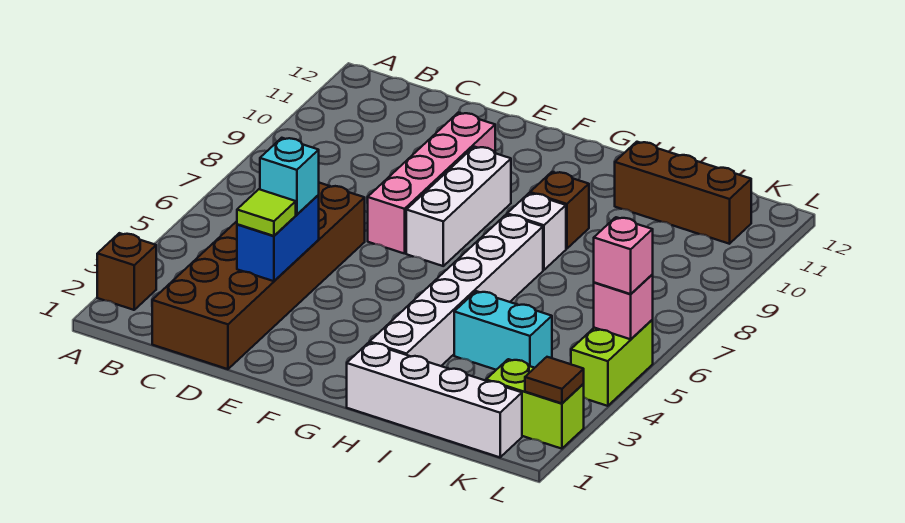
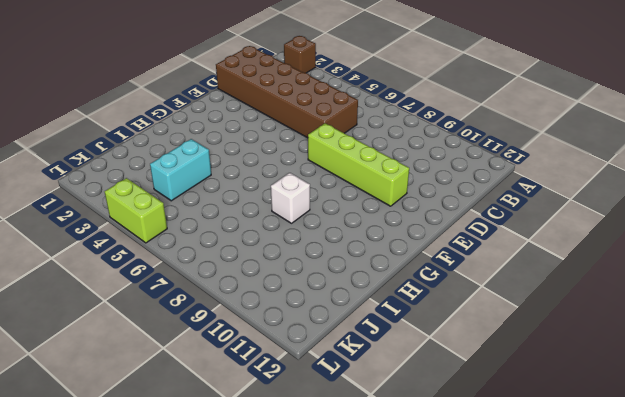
lime brick E7:E10 level 1 -> pink brick E7:E10 level 1
none -> white brick F7:F9 level 1
none -> white brick H1:K1 level 1
none -> white brick H2:H7 level 1

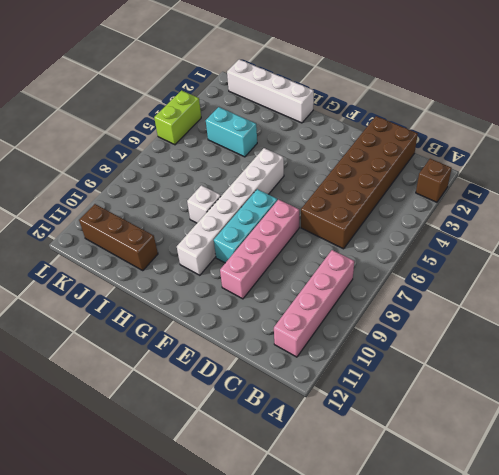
pink brick B8:B11 level 1 -> none
cyan brick F7:F9 level 1 -> white brick F7:F9 level 1
white brick G5:G10 level 1 -> white brick H2:H7 level 1
none -> brown brick H9 level 1
none -> lime brick K2:L2 level 1
none -> blue brick D3:D4 level 2

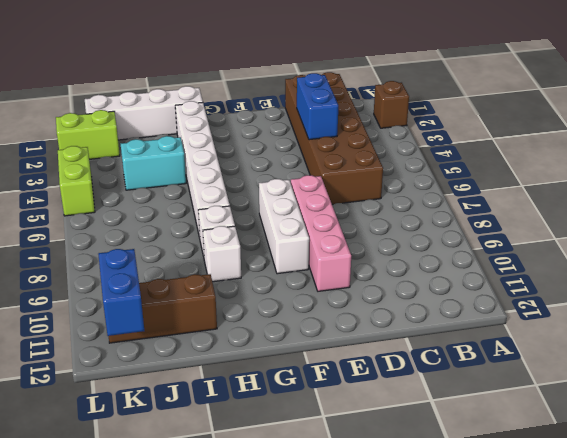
white brick H9 level 1 -> brown brick H9 level 1
blue brick K11:K12 level 2 -> none
none -> brown tile L2 level 2
none -> pink brick L5 level 2
none -> lime tile D3 level 3

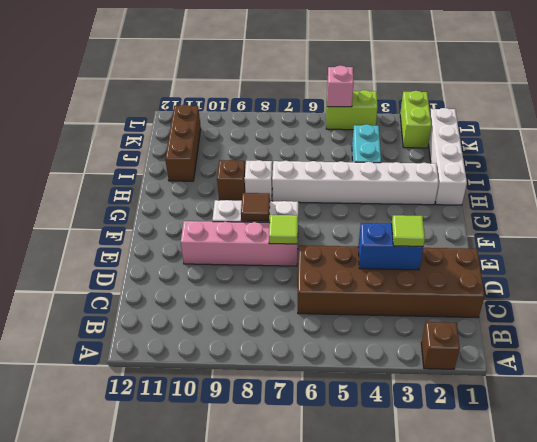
lime tile E7 level 2 -> none
brown tile F8 level 2 -> brown tile L2 level 2
none -> cyan brick D4 level 3
none -> pink brick L5 level 3

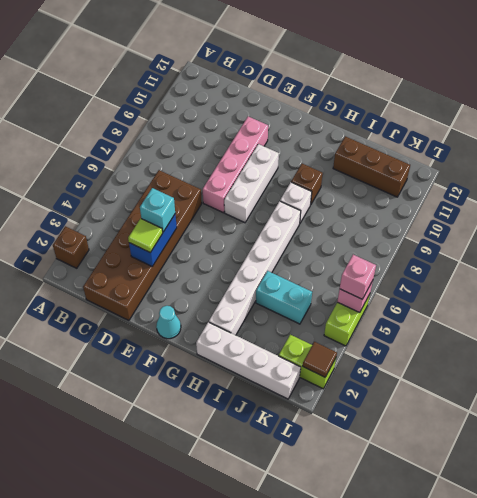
cyan cone F1 level 1 -> none

